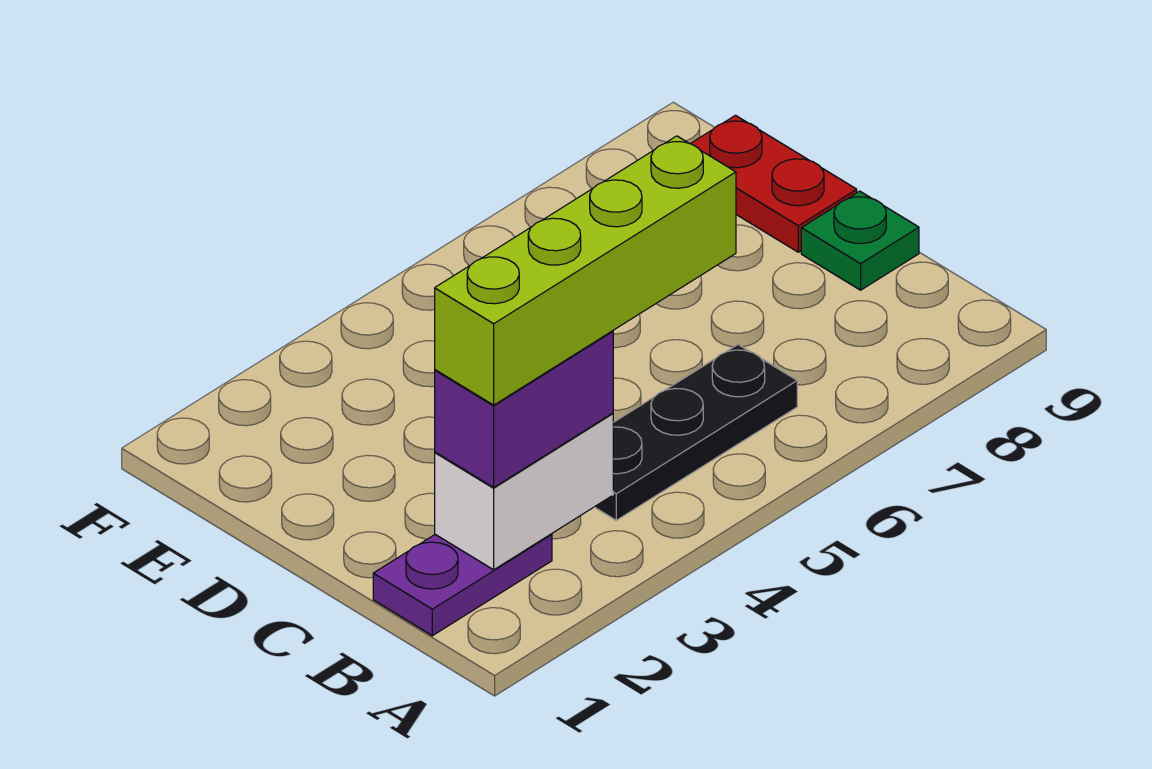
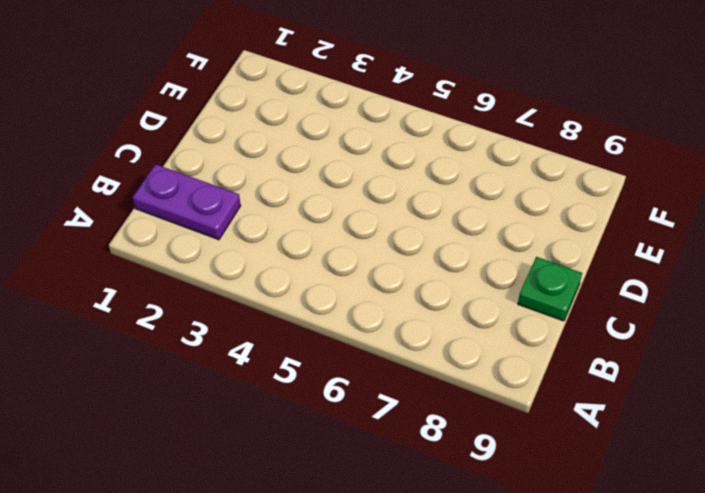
none -> black plate B4:B6 level 1
none -> red plate D9:E9 level 1

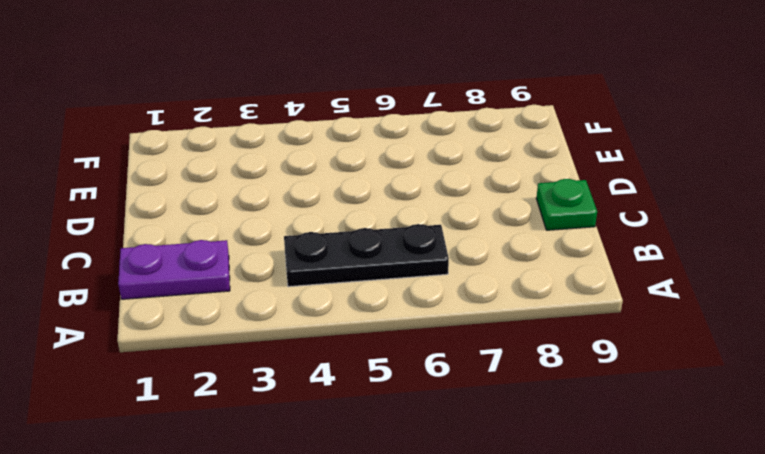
none -> red plate D9:E9 level 1
none -> white brick B2:B3 level 2

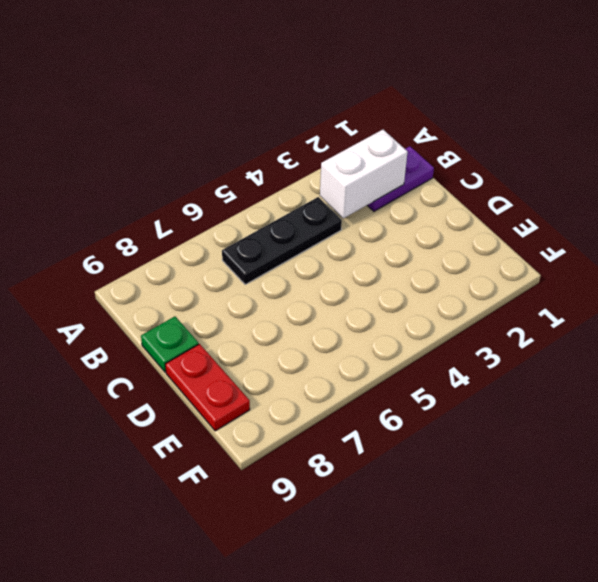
none -> purple brick B2:B3 level 3
none -> lime brick B2:B5 level 4

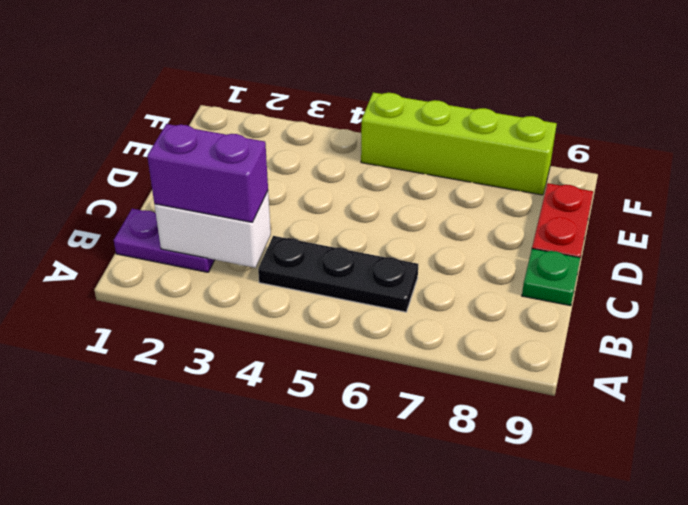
lime brick F5:F8 level 1 -> lime brick B2:B5 level 4

